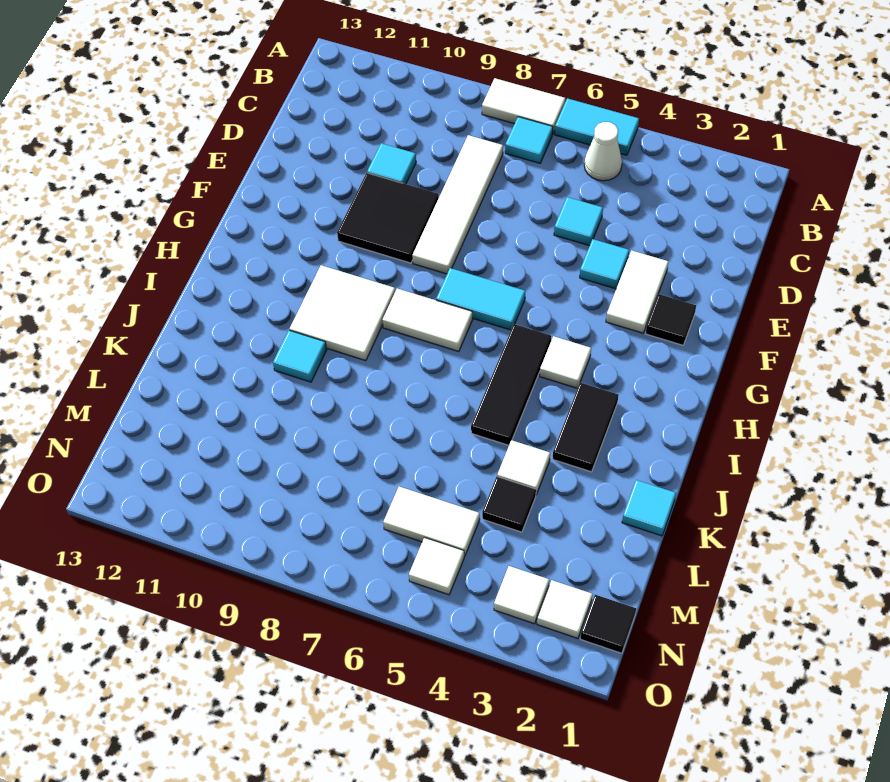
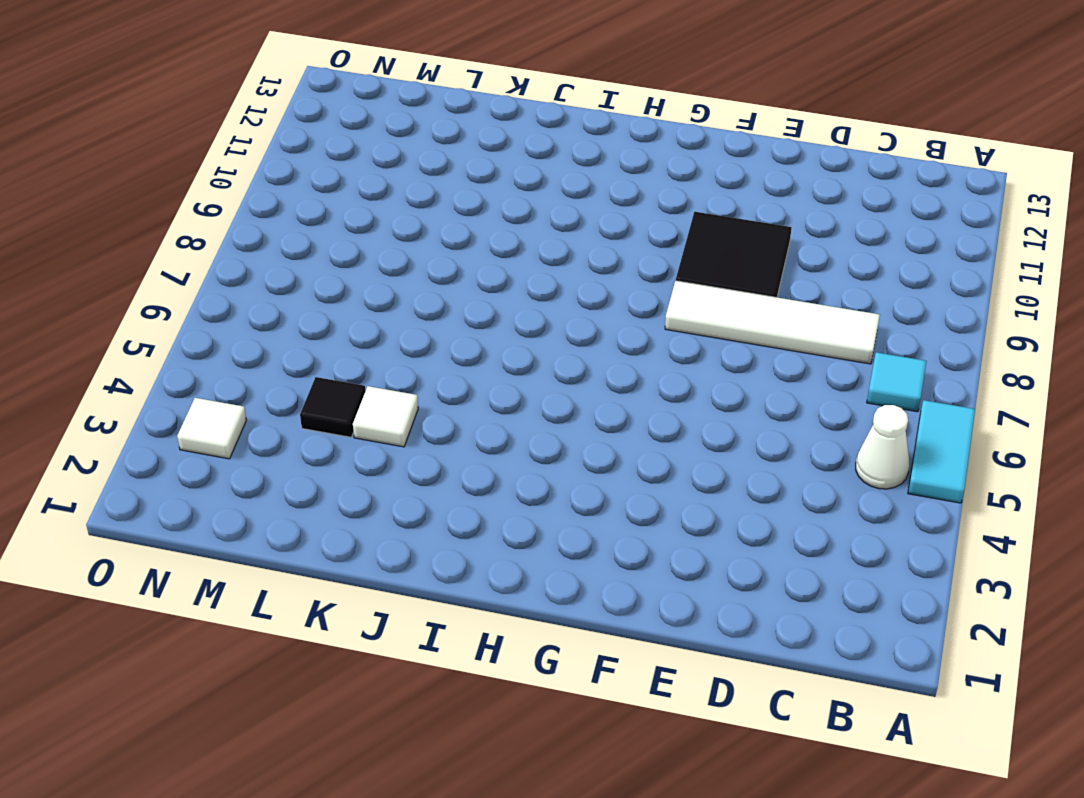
none -> white tile A7:A8 level 1
none -> cyan tile D5 level 1
none -> cyan tile D10 level 1

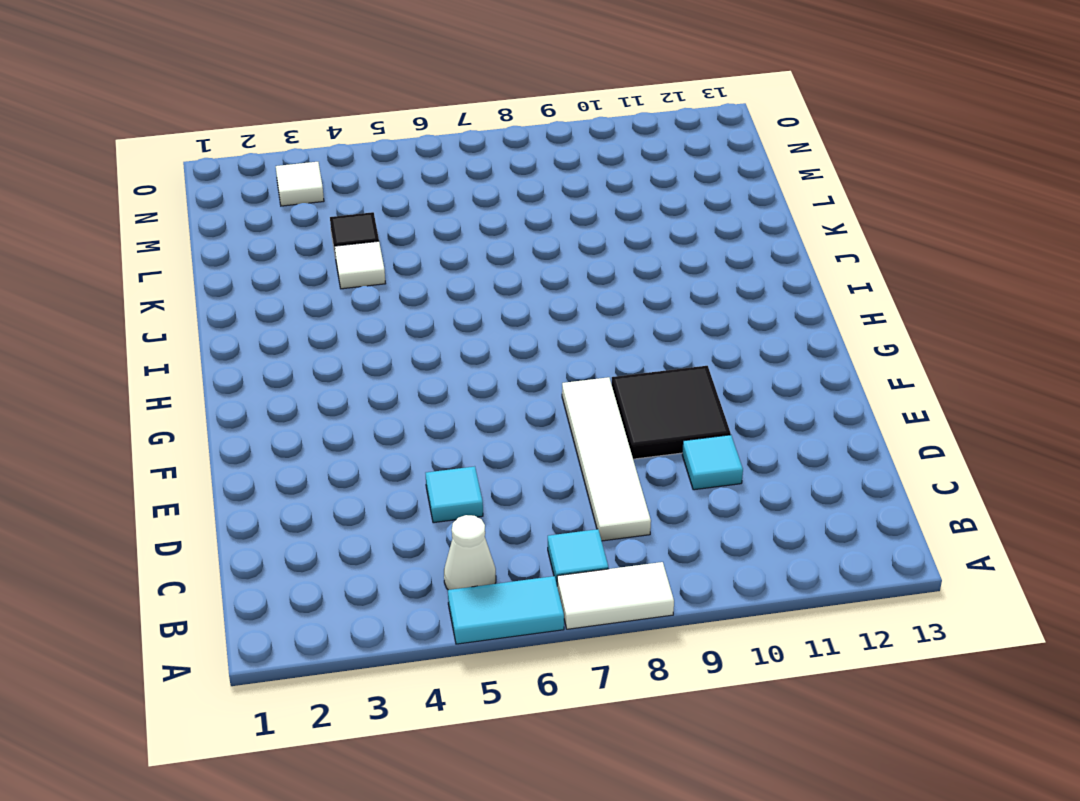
none -> white tile E3:F3 level 1
none -> cyan tile E4 level 1
none -> black tile F2 level 1

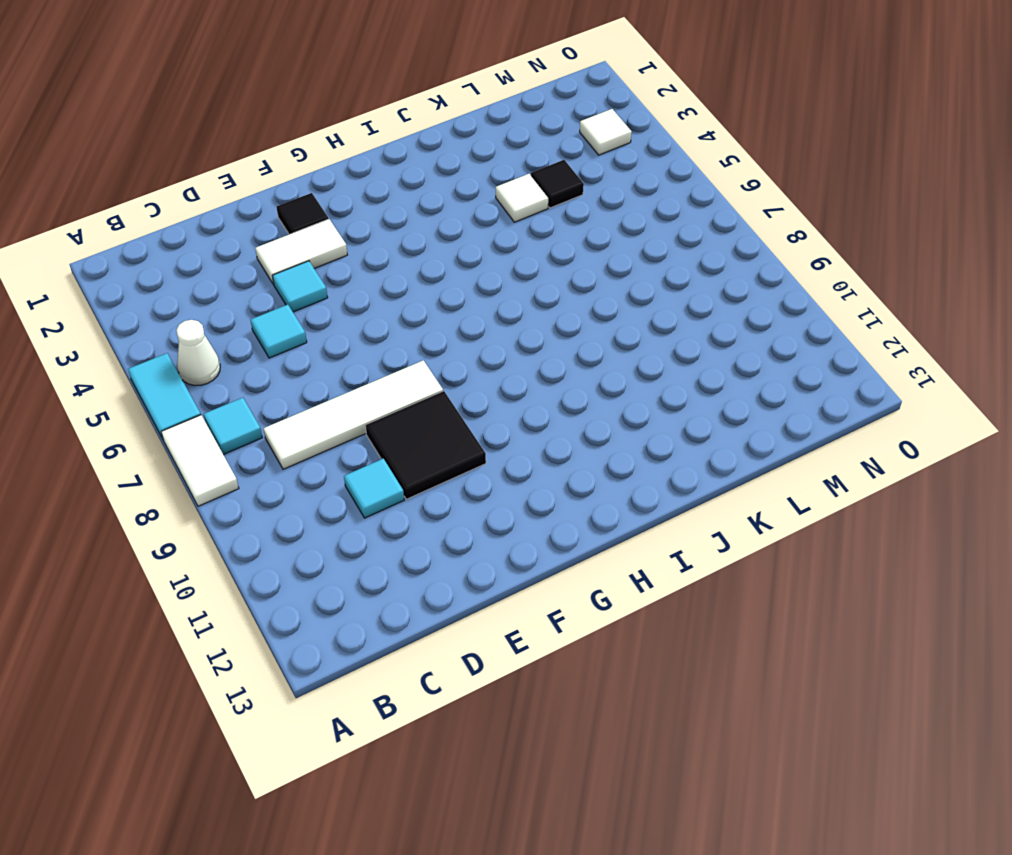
none -> cyan tile G6:G7 level 1
none -> white tile H4 level 1
none -> black tile H5:J5 level 1

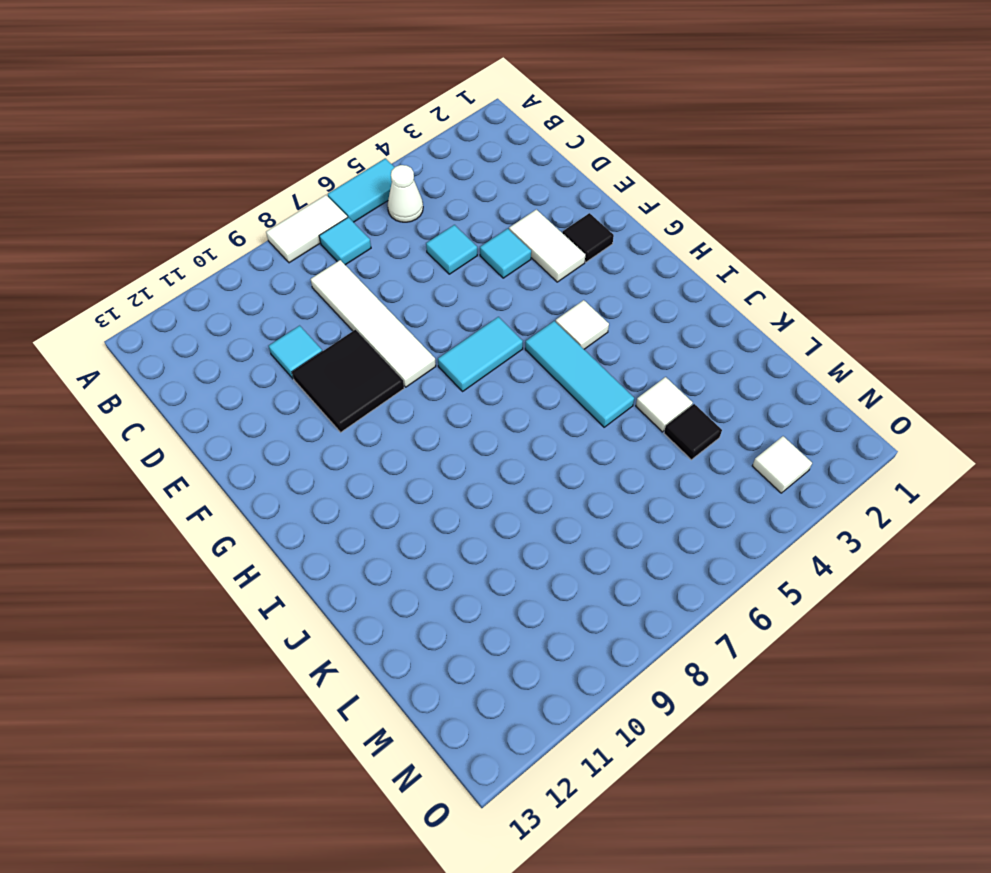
cyan tile H5:J5 level 1 -> black tile H5:J5 level 1
none -> white tile H7:H8 level 1
none -> white tile H9:I10 level 1
none -> black tile I3:J3 level 1

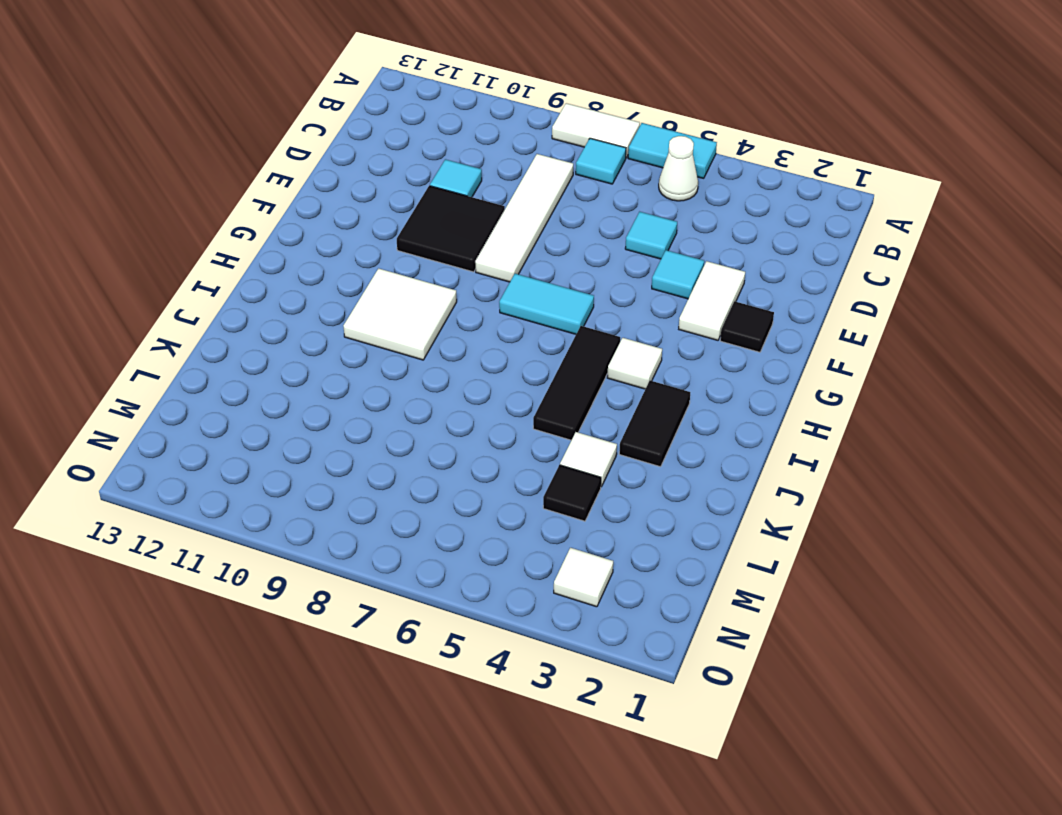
none -> white tile H7:H8 level 1
none -> cyan tile J10 level 1
none -> cyan tile K1 level 1

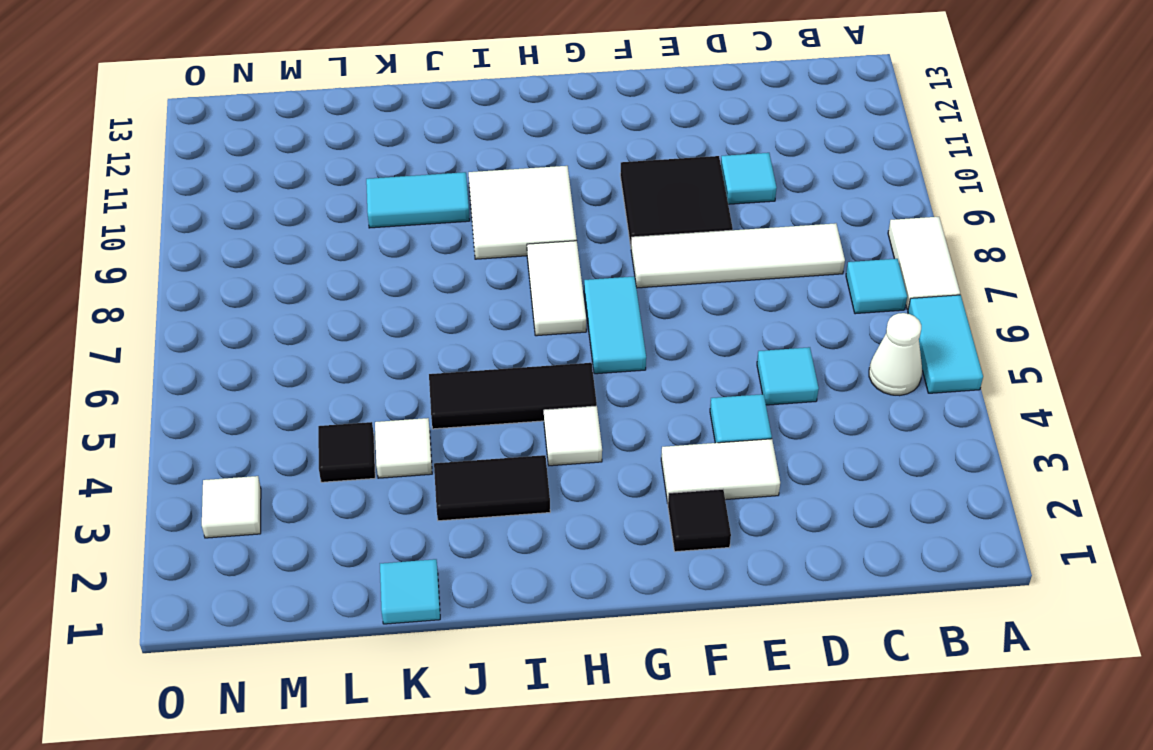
cyan tile J10:K10 level 1 -> cyan tile J10 level 1
none -> white tile M5:M6 level 1
none -> black tile N1 level 1
none -> white tile N2 level 1

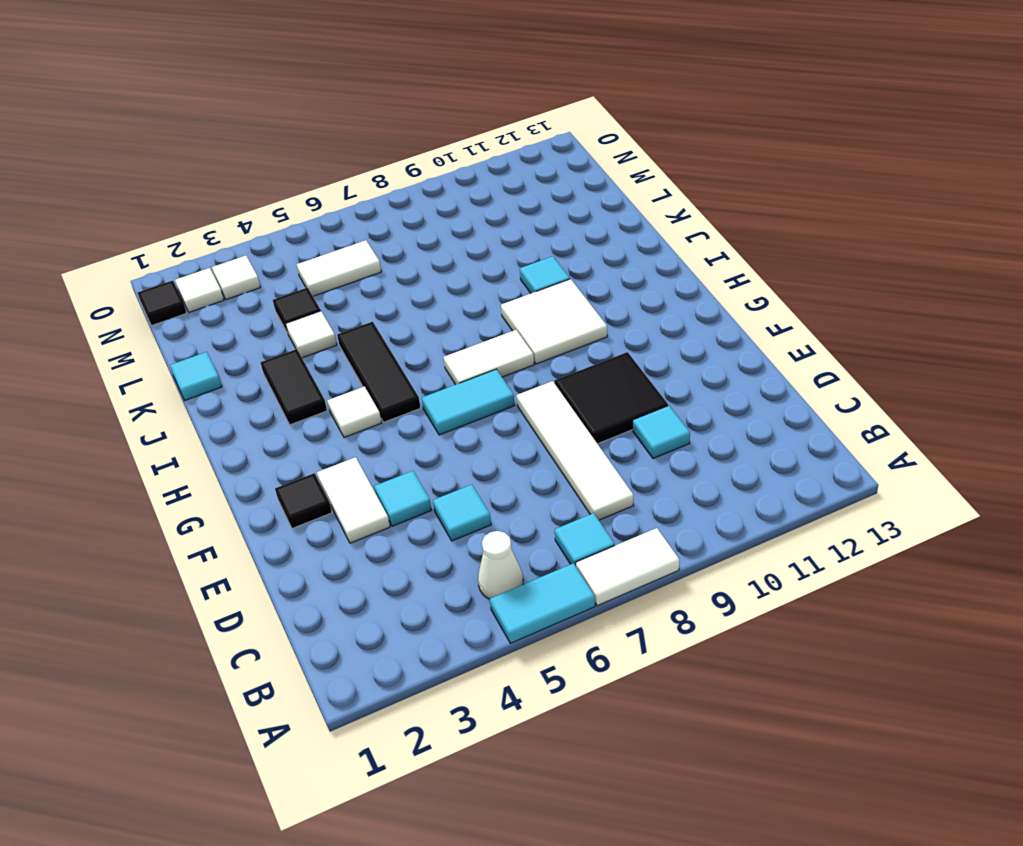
none -> white tile N5 level 1

